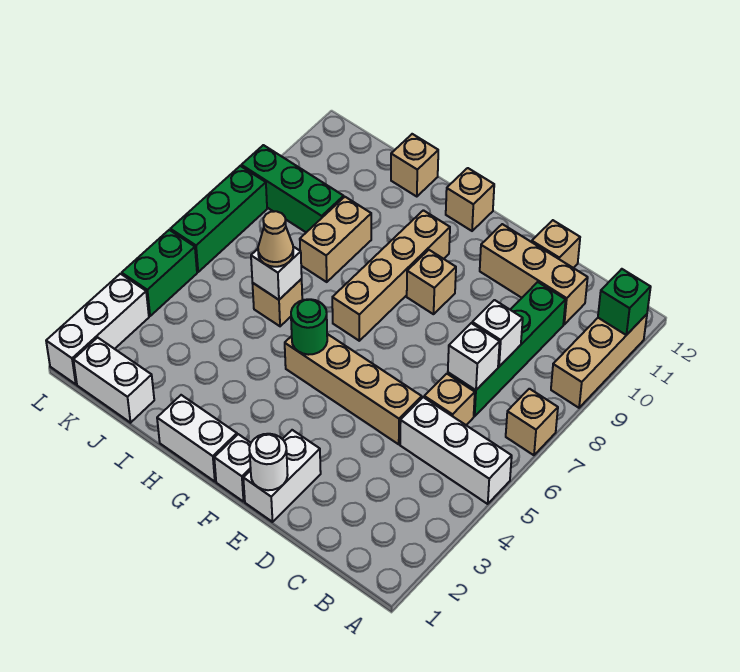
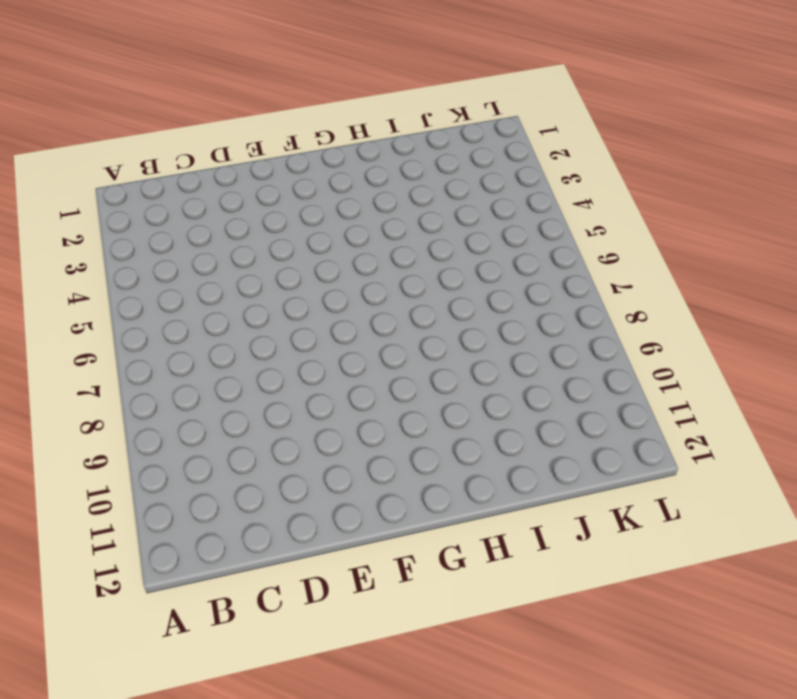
none -> white brick A5:C5 level 1
none -> tan brick A7 level 1
none -> tan brick A9:A11 level 1

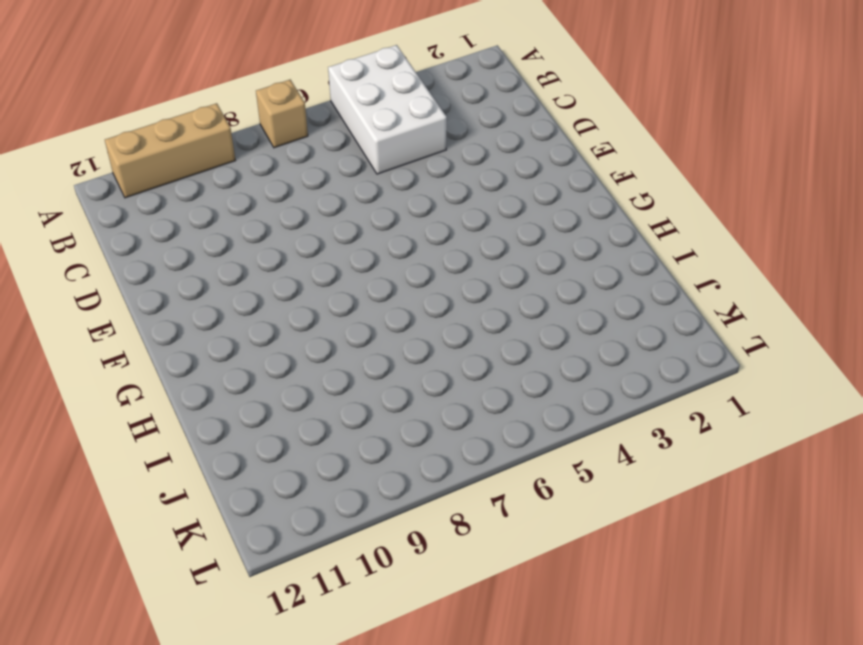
white brick A4:C5 level 1 -> white brick A5:C5 level 1
none -> tan brick C6 level 1
none -> green brick C7:C10 level 1
none -> tan brick C11:E11 level 1

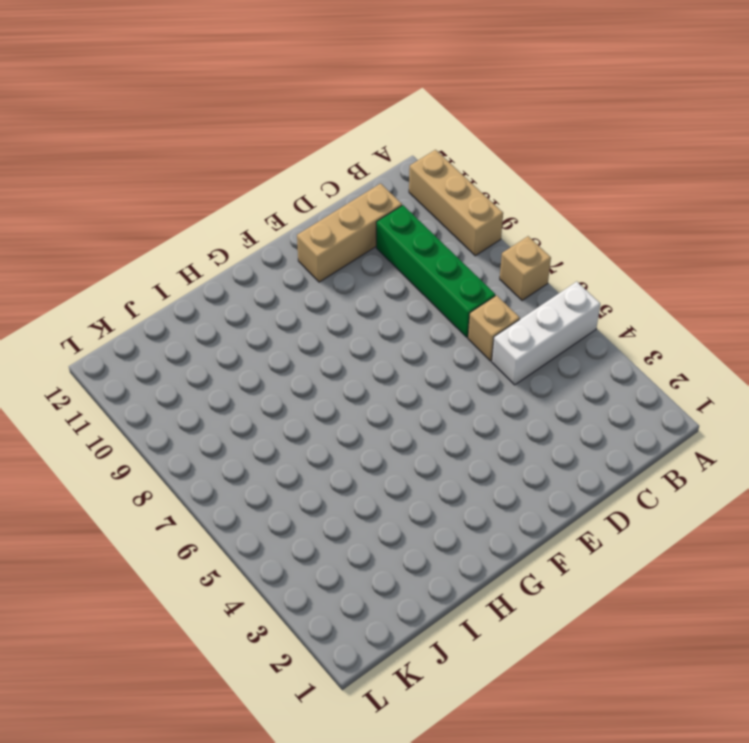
none -> tan brick D5:G5 level 1
none -> tan brick D12 level 1
none -> white brick E1:E2 level 1

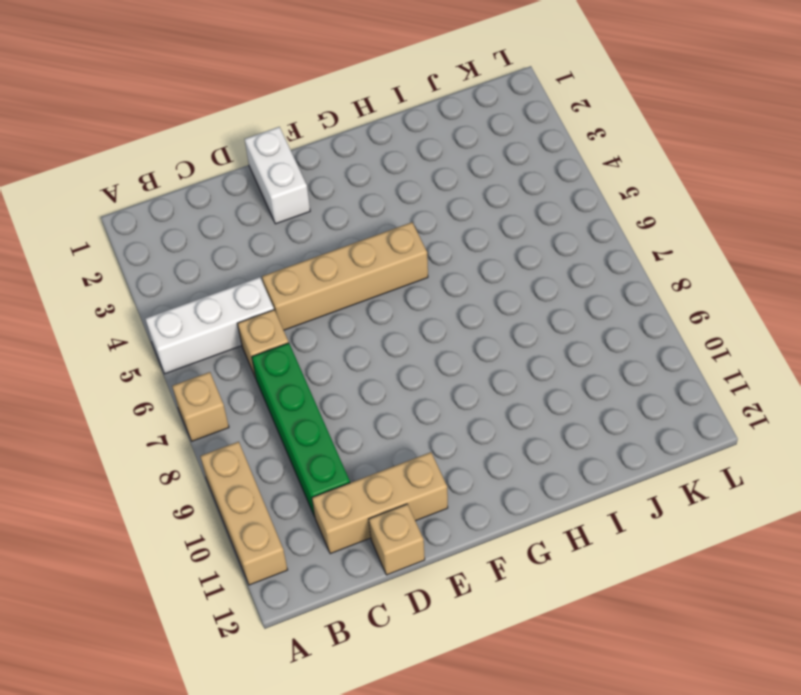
none -> white brick F1 level 1
none -> tan brick F9 level 1
none -> white brick G1:H1 level 1

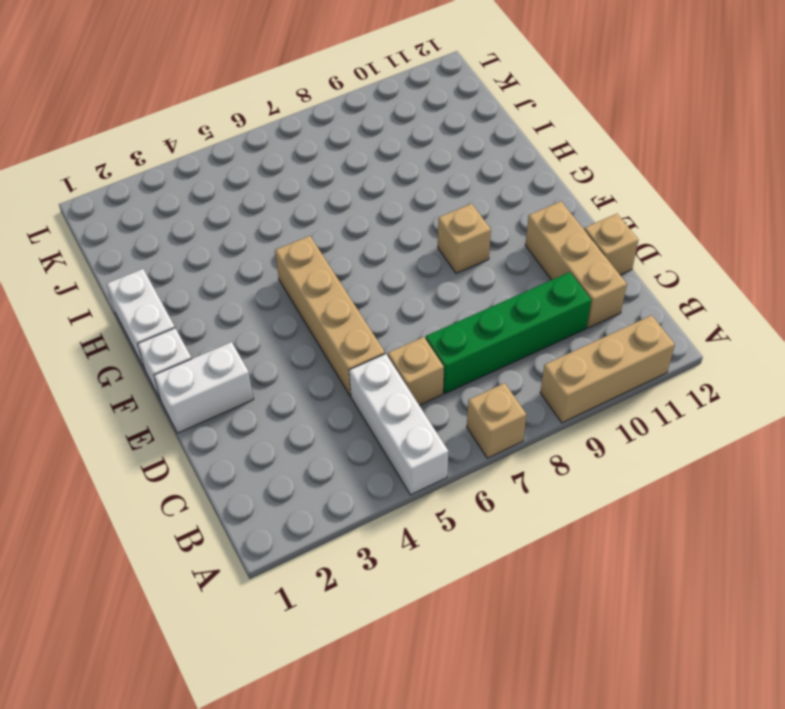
none -> tan brick G7:G10 level 1
none -> tan brick G12 level 1
none -> tan brick I6 level 1

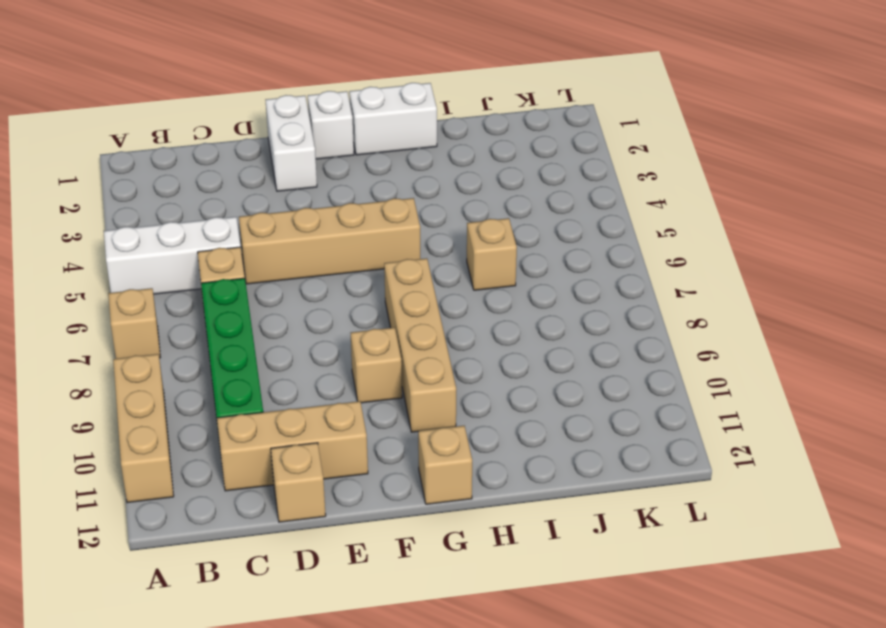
none -> tan brick I8:I9 level 1
none -> tan brick I12 level 1
none -> white brick J1:K1 level 1

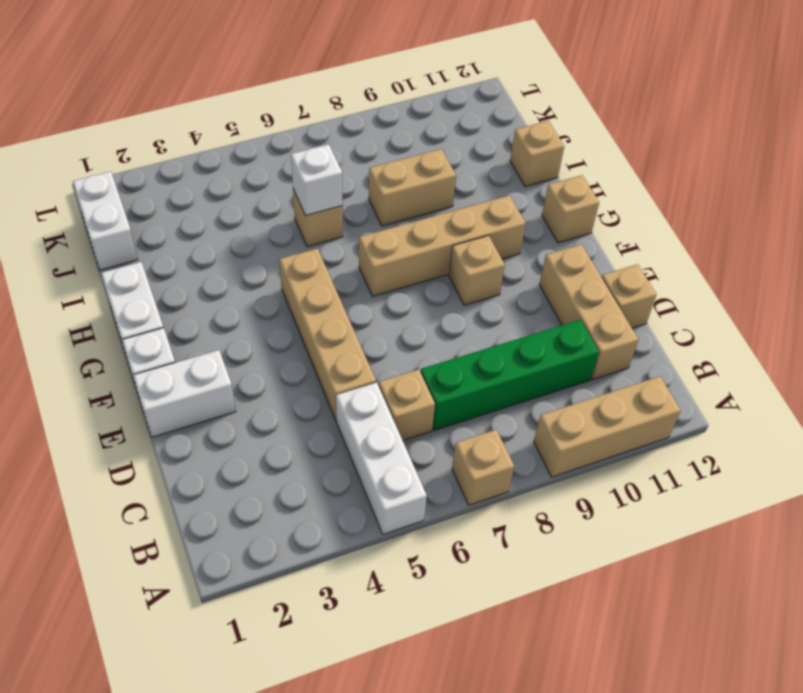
none -> green brick J9:L9 level 1
none -> white brick L1:L3 level 1
none -> green brick L4:L5 level 1

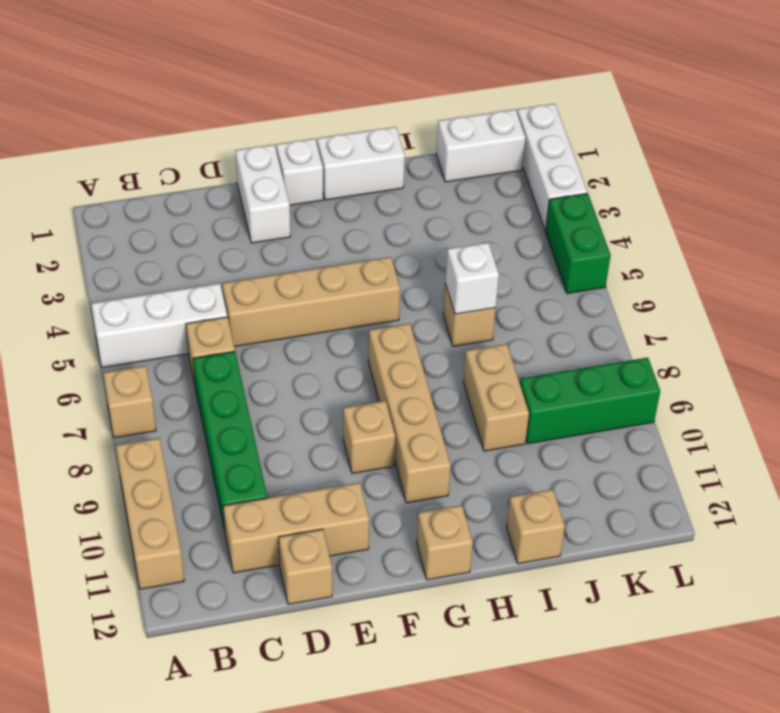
none -> green brick L6:L8 level 1
none -> green brick A11 level 2
none -> white brick C7 level 2

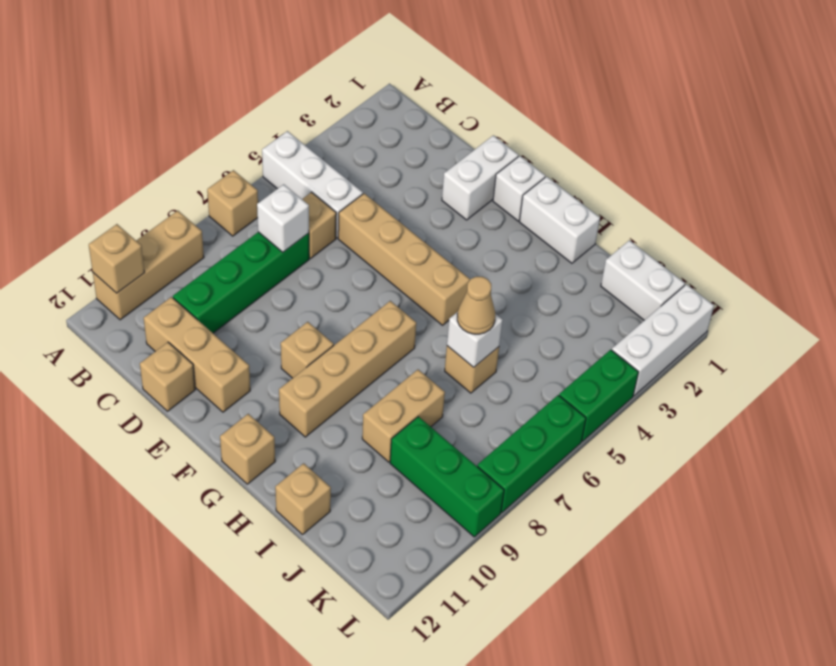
tan brick A11 level 2 -> green brick A11 level 2
none -> white brick C8 level 2
none -> white round brick E1 level 2
none -> green round brick G5 level 2

